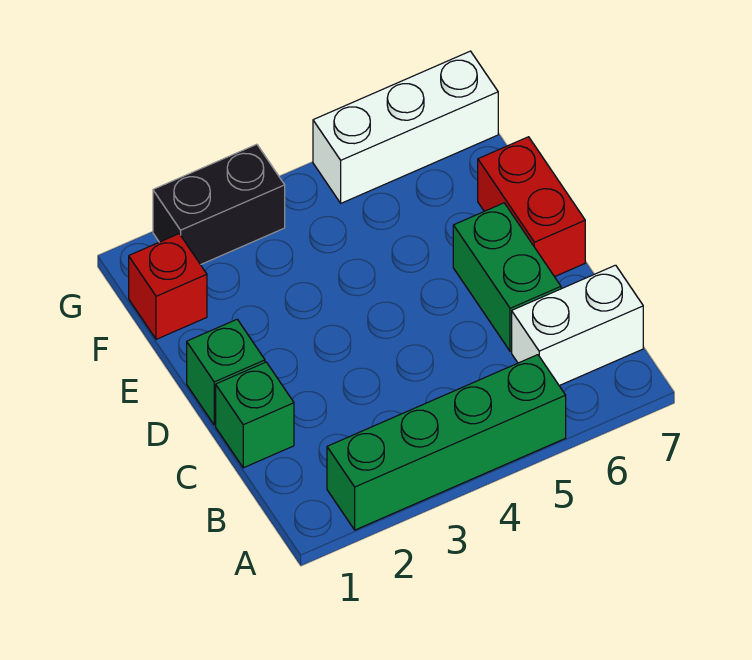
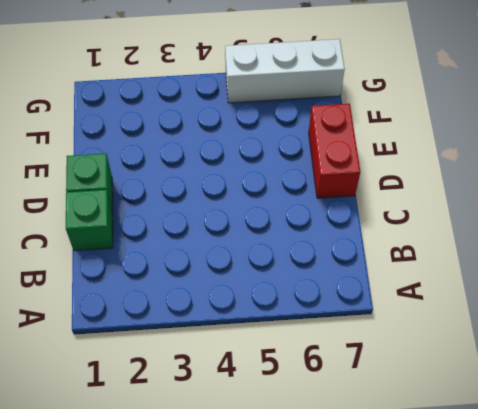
none -> green brick A2:A5 level 1
none -> white brick B6:B7 level 1

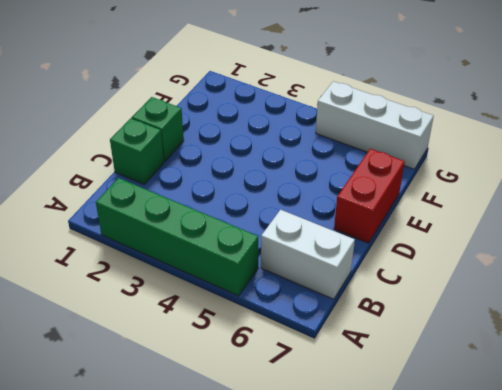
none -> green brick C6:D6 level 1
none -> red brick F1 level 1

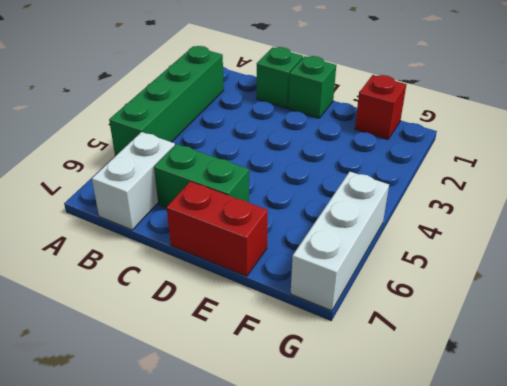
none -> black brick G2:G3 level 1

